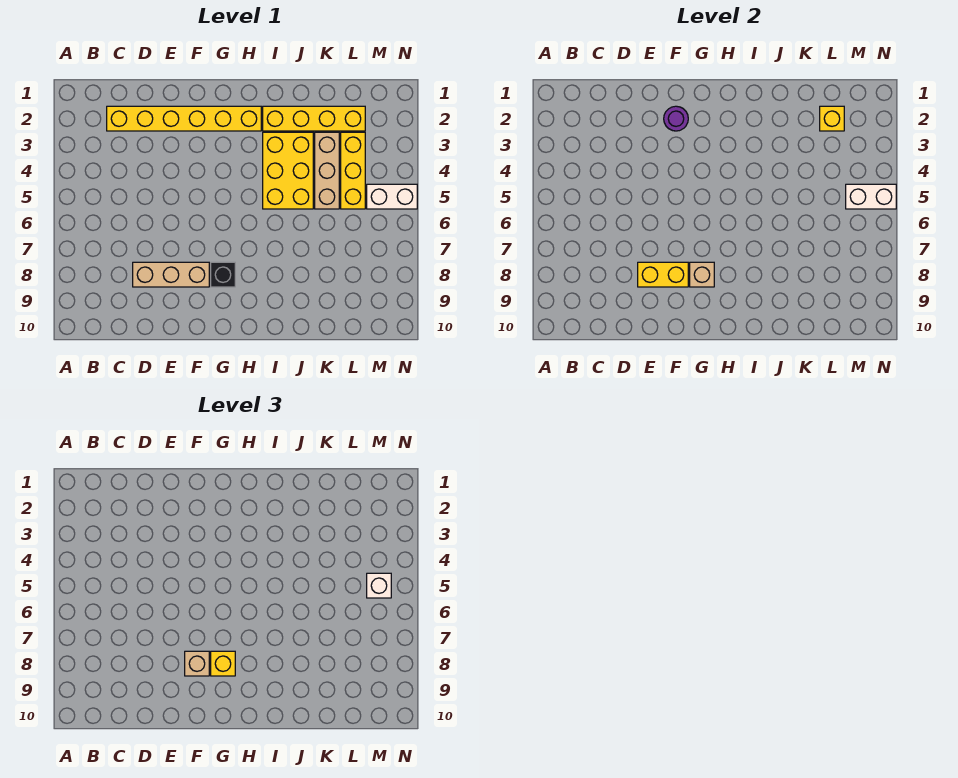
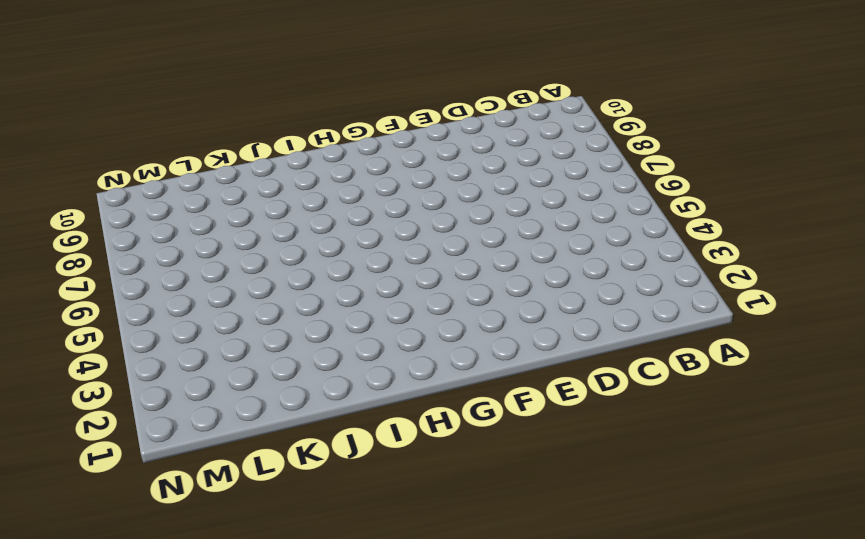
none -> yellow brick C2:H2 level 1
none -> tan brick D8:F8 level 1
none -> black brick G8 level 1

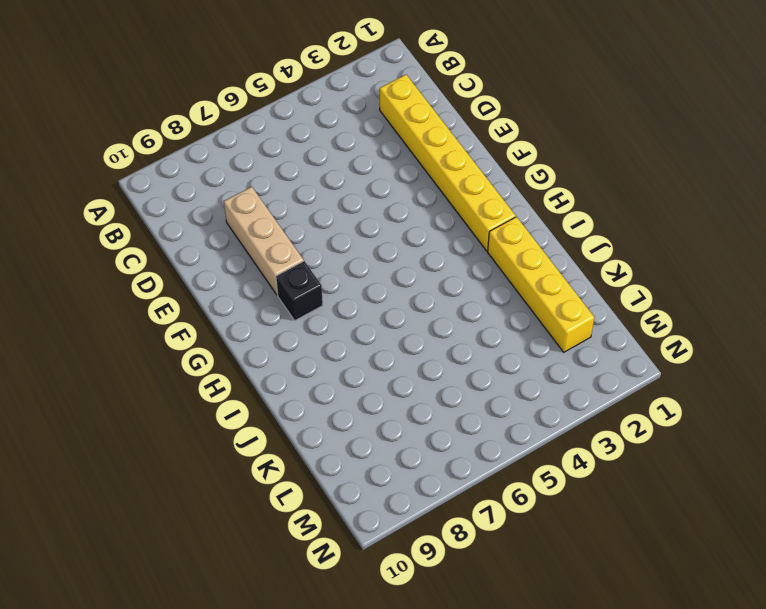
none -> yellow brick I3:J5 level 1
none -> tan brick K3:K5 level 1
none -> yellow brick L3:L5 level 1

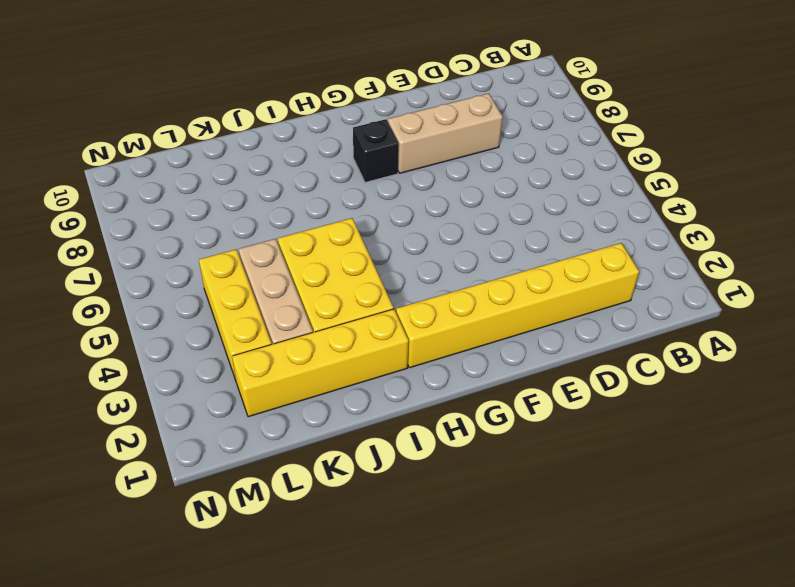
none -> white brick M5:N5 level 1
none -> yellow brick E8:F8 level 2
none -> purple round brick F2 level 2

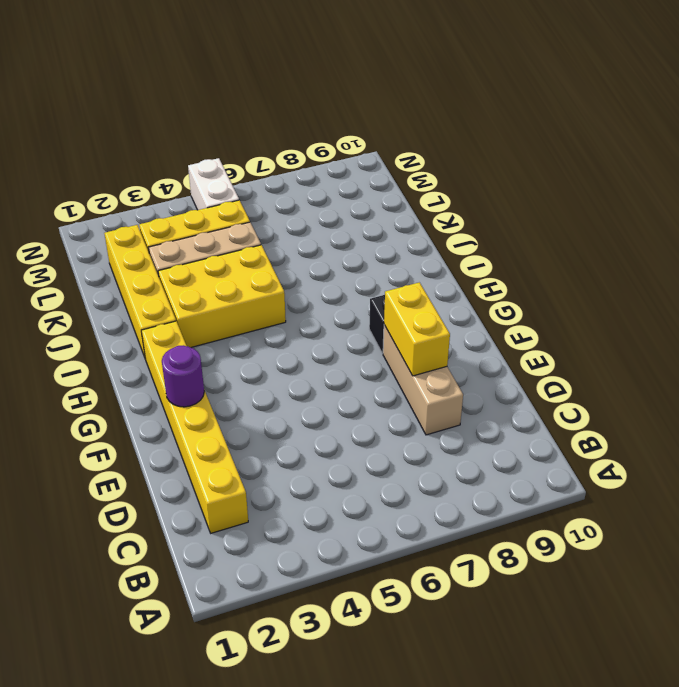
none -> tan brick G8 level 2
none -> yellow brick L2 level 2
none -> white brick M5:N5 level 2

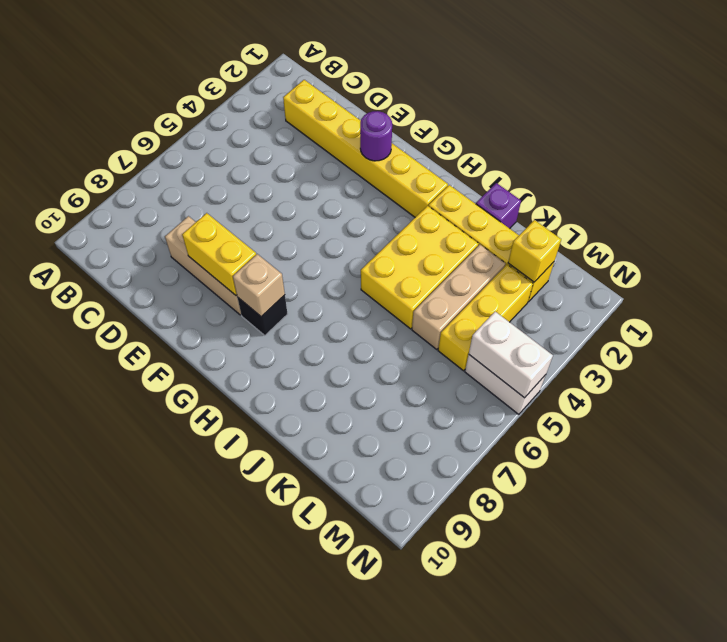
purple brick J1 level 1 -> none
none -> tan brick F8 level 3
none -> yellow brick G8 level 3
none -> white brick M5 level 3

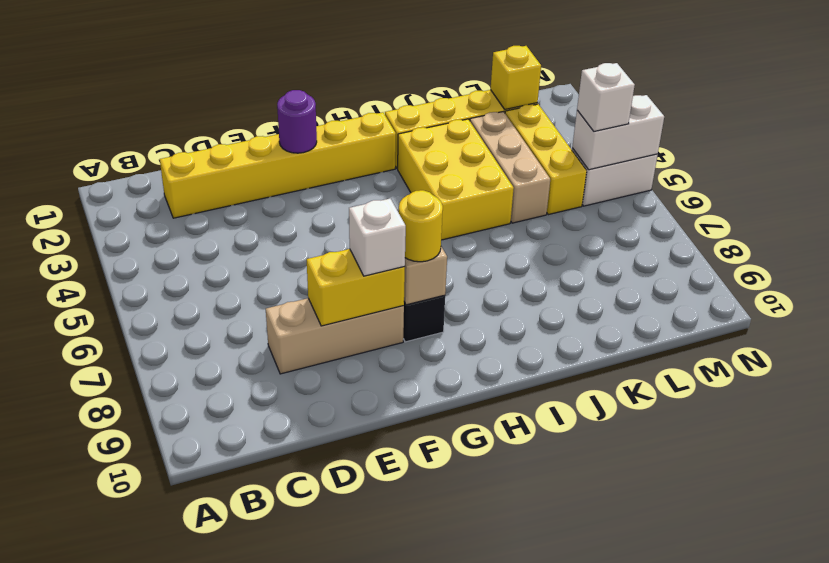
white brick F8 level 3 -> tan brick F8 level 3
yellow round brick G8 level 3 -> yellow brick G8 level 3

